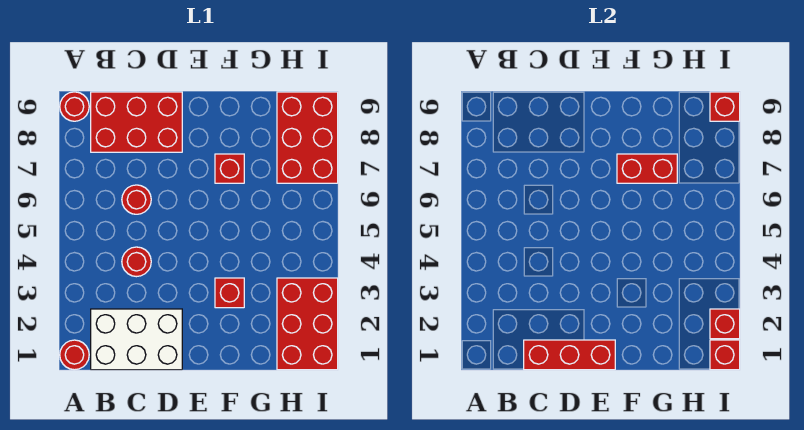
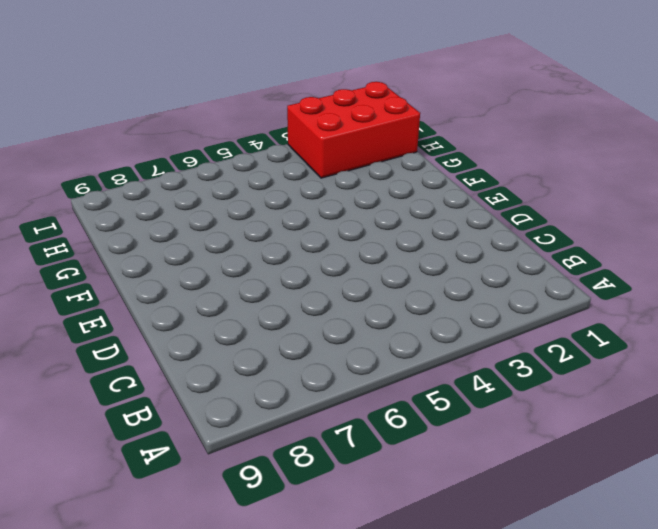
none -> red round brick A1 level 1
none -> red round brick A9 level 1
none -> white brick B1:D2 level 1

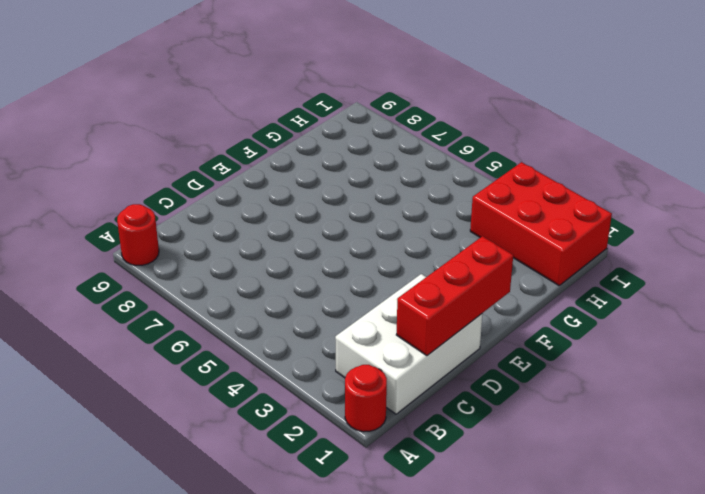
none -> red brick B8:D9 level 1
none -> red round brick C4 level 1
none -> red round brick C6 level 1

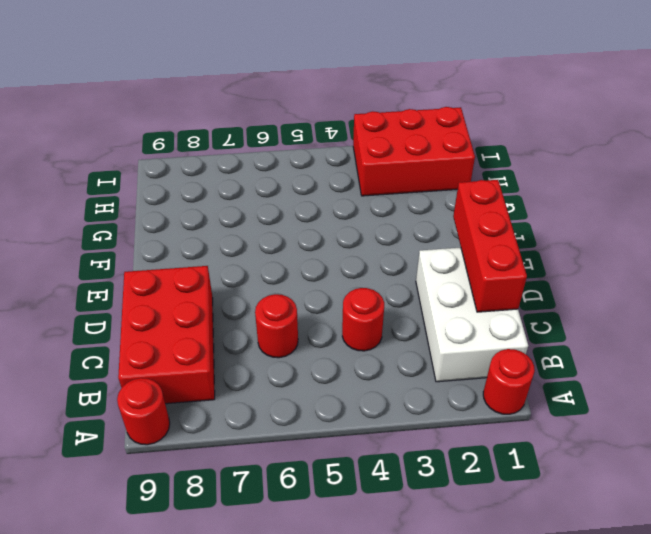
none -> red brick F3 level 1
none -> red brick F7 level 1
none -> red brick H7:I9 level 1

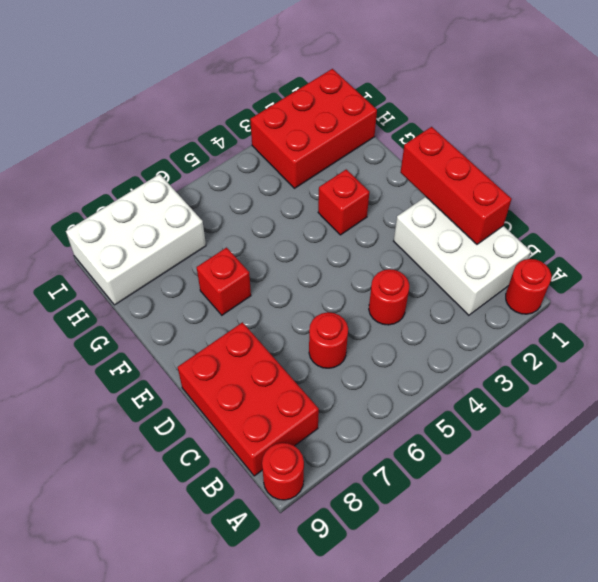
white brick H7:I9 level 1 -> red brick H7:I9 level 1
none -> red brick F7:G7 level 2
none -> red brick I1 level 2
none -> red brick I2 level 2

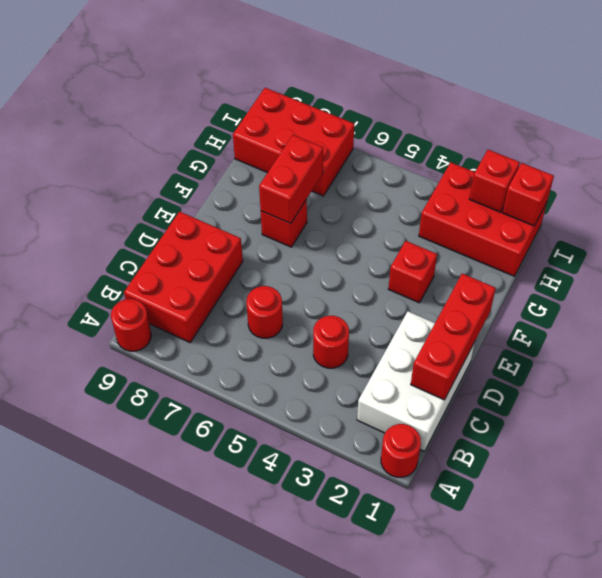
none -> red brick I9 level 2

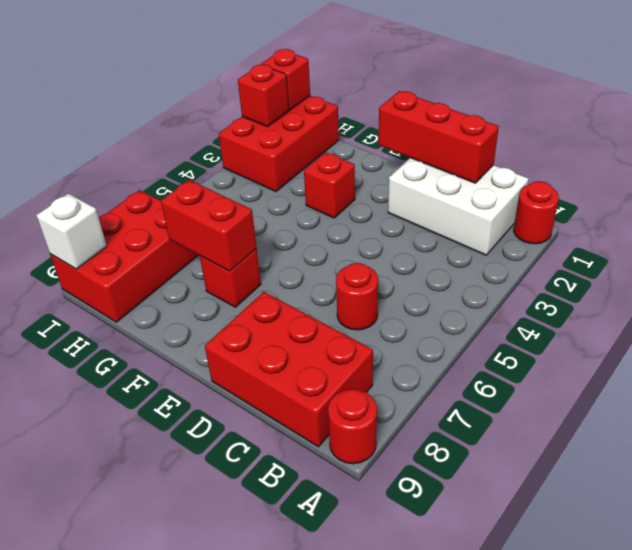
white brick I9 level 2 -> red brick I9 level 2
none -> red round brick C4 level 1

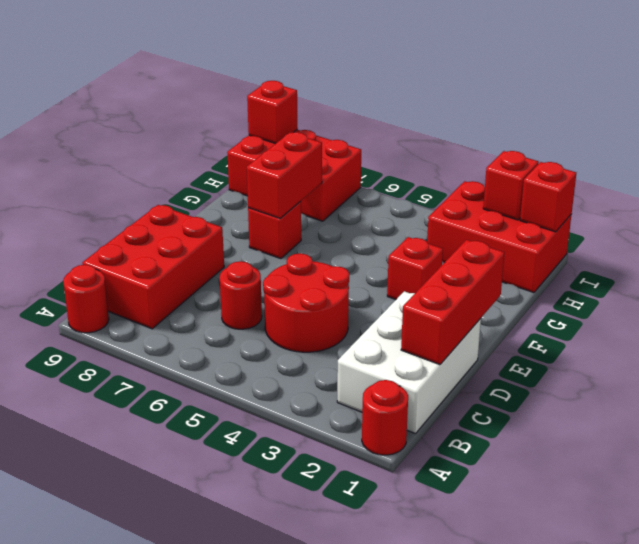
red round brick C4:D5 level 1 -> red round brick C4 level 1

